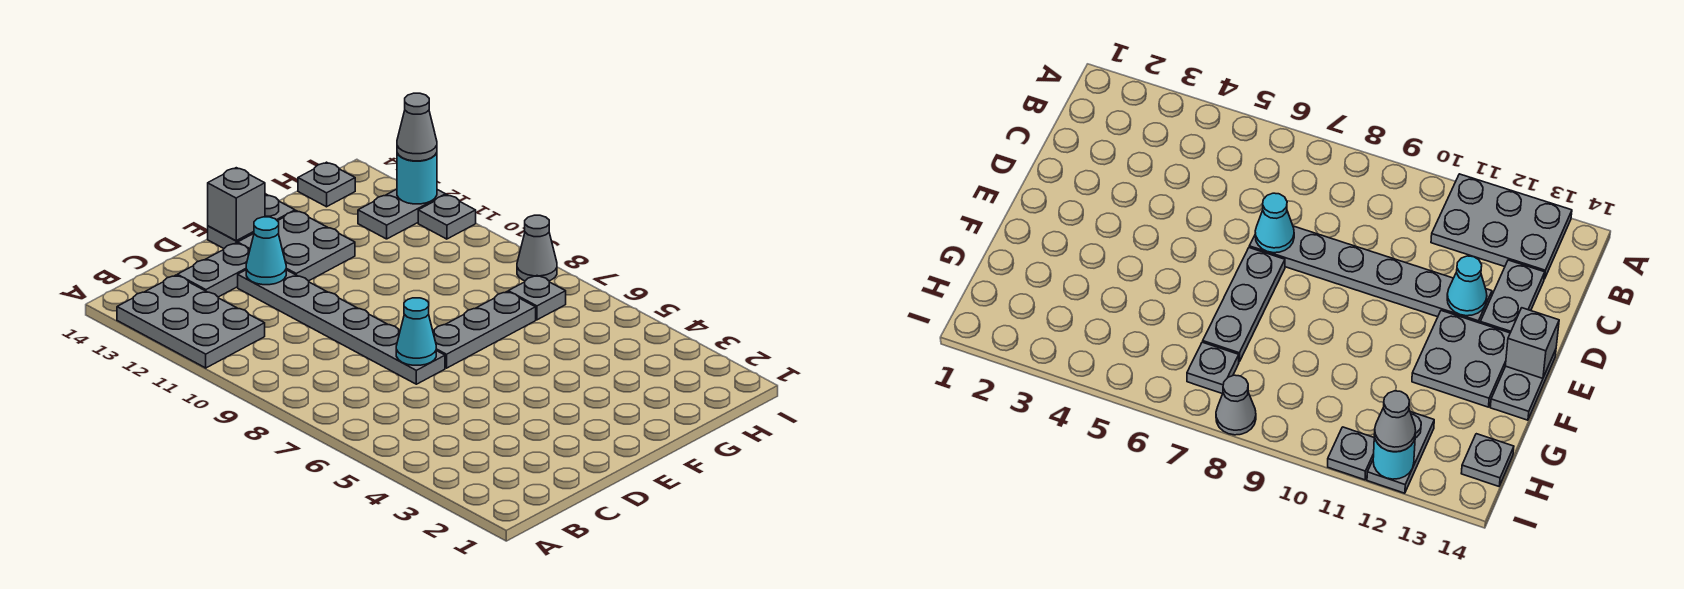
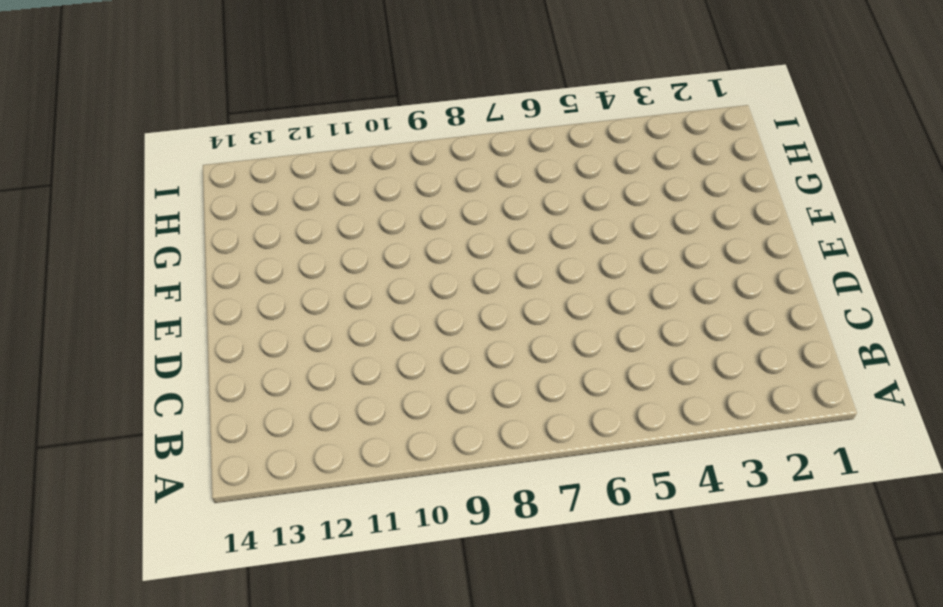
none -> grey plate A11:B13 level 1
none -> grey plate C13:D13 level 1
none -> grey plate D7:D12 level 1

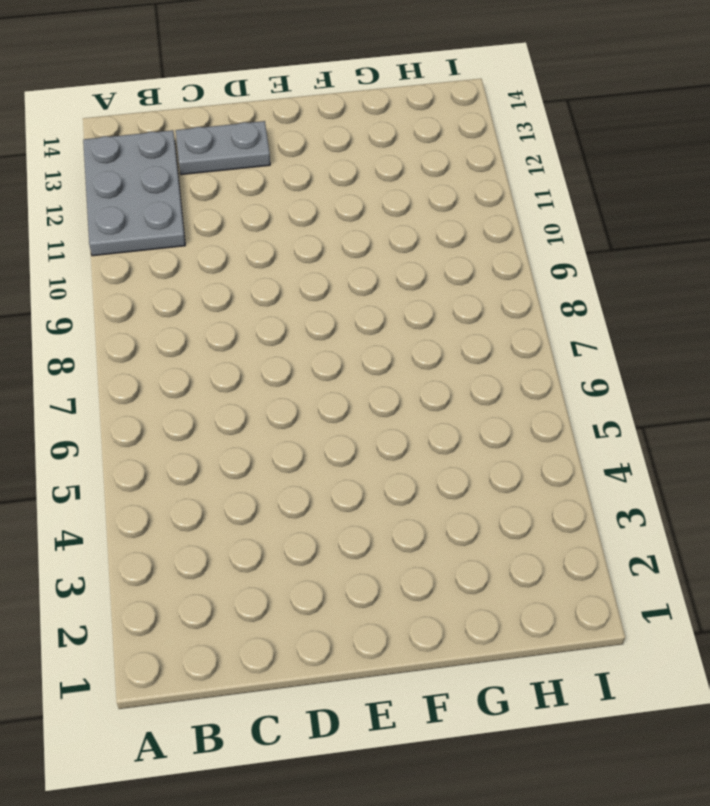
none -> grey plate D7:D12 level 1
none -> grey plate E7:G7 level 1
none -> grey plate E12:F13 level 1

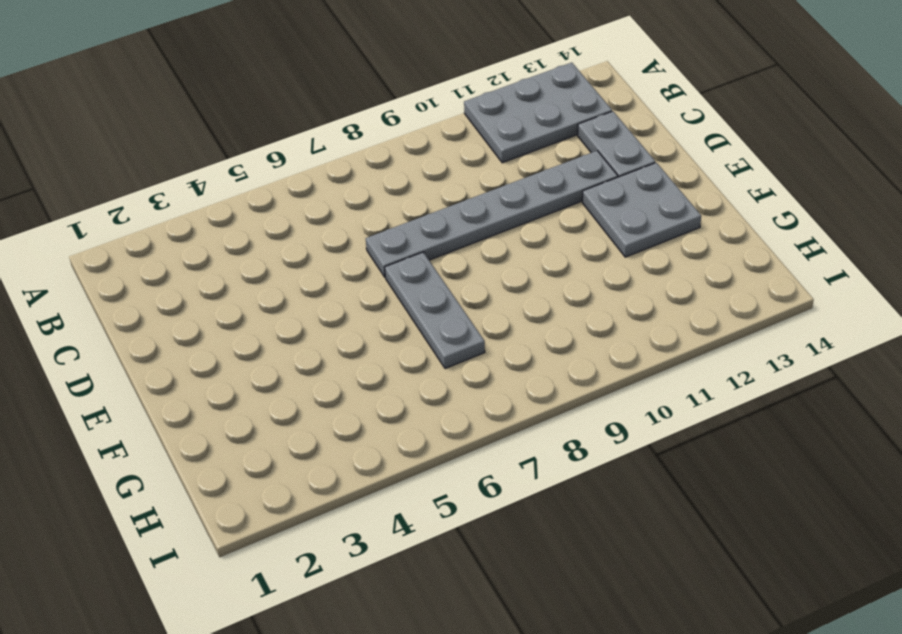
none -> grey plate E14:F14 level 1
none -> grey plate H7 level 1
none -> grey plate H12:I12 level 1

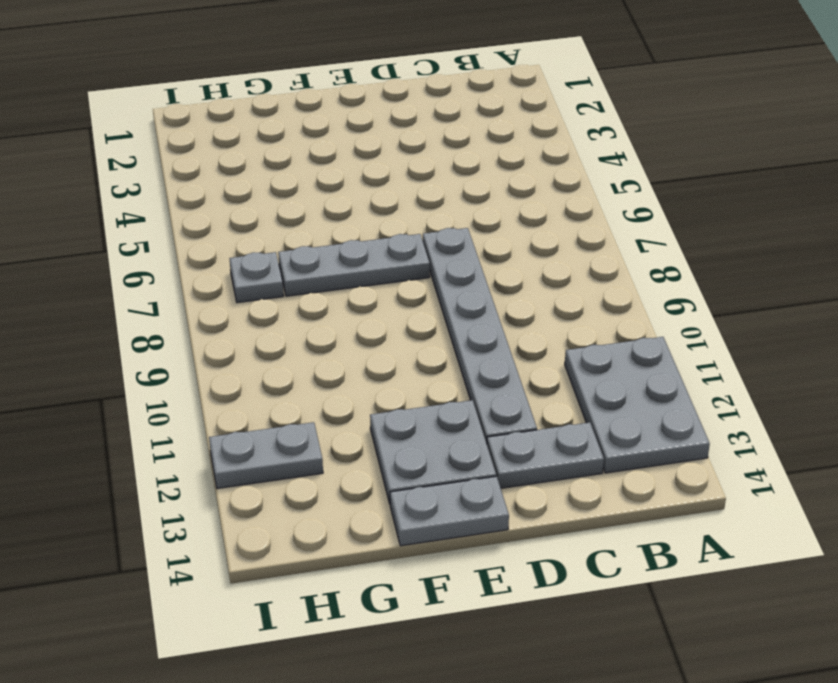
none -> grey plate H14 level 1
none -> grey cone I8 level 1
none -> grey plate I11 level 1

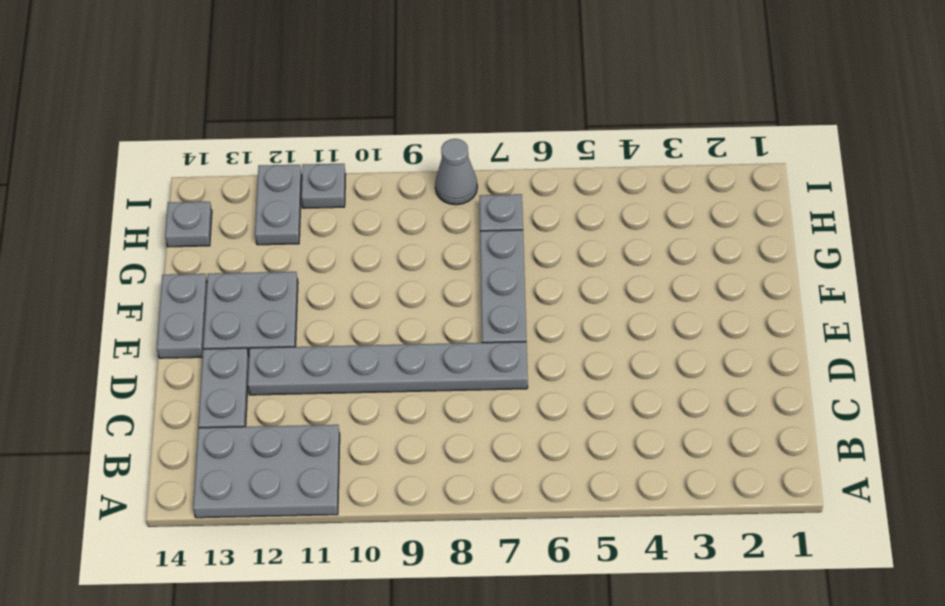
none -> cyan cone D7 level 2
none -> cyan cone D12 level 2
none -> grey brick E14 level 2

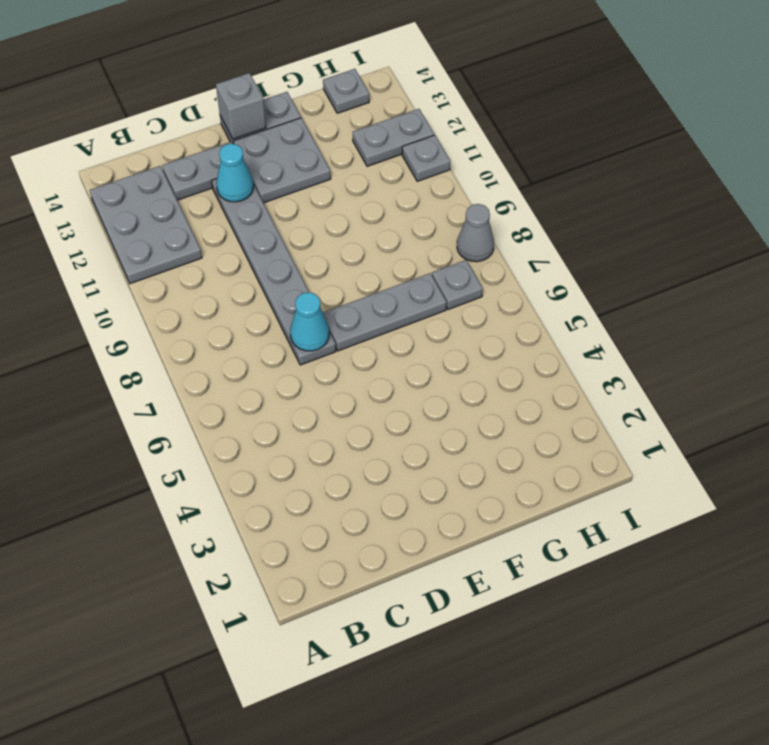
none -> cyan round brick I12 level 2
none -> grey cone I12 level 3

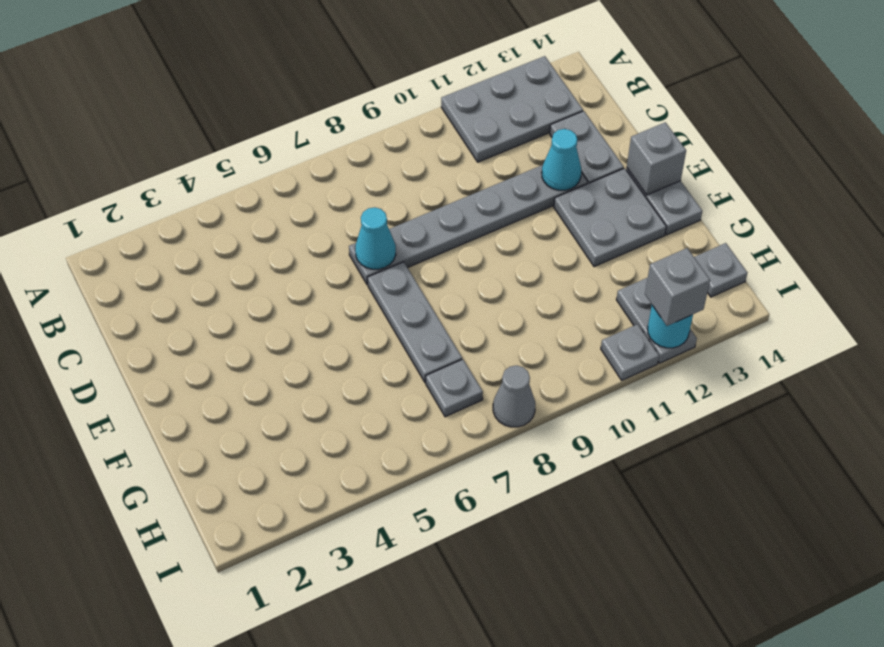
grey brick I12 level 3 -> grey cone I12 level 3

